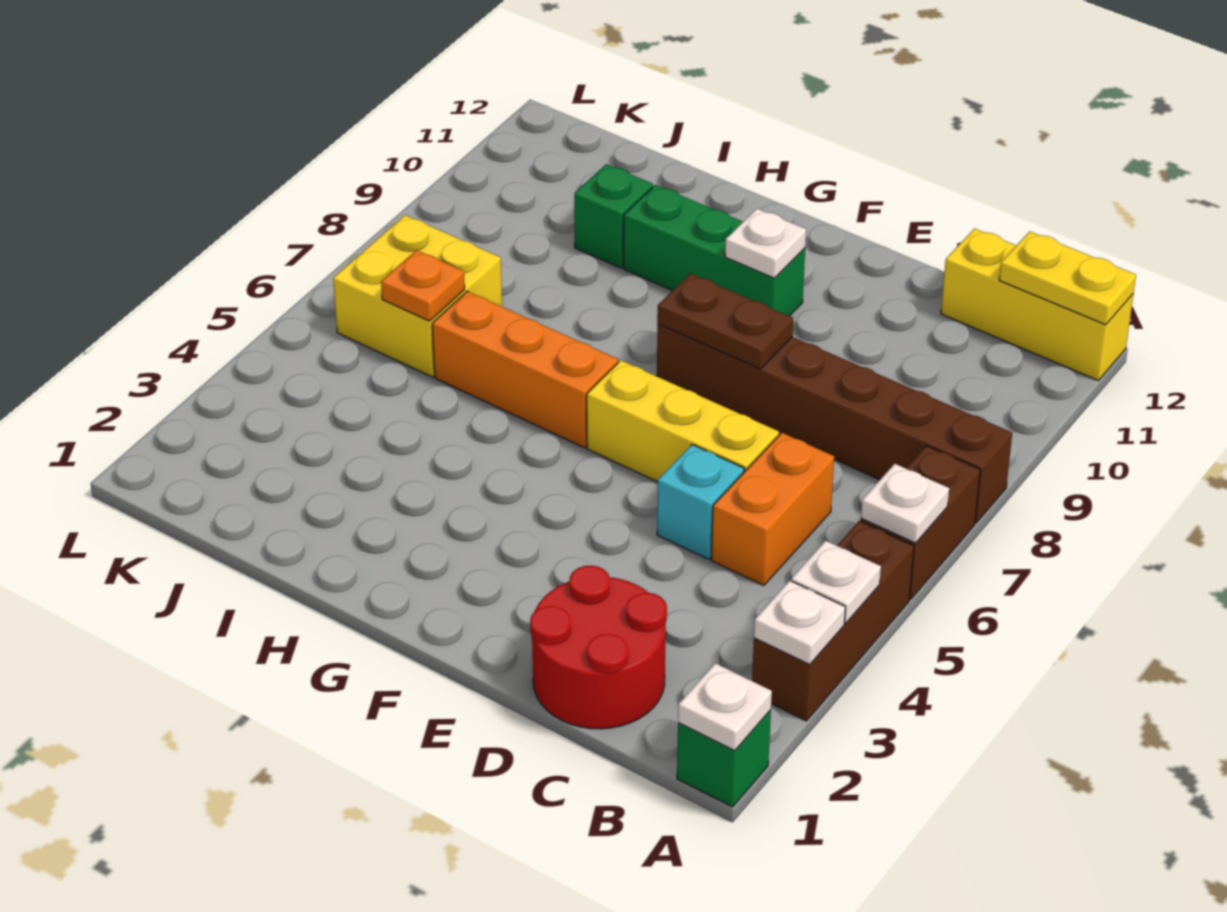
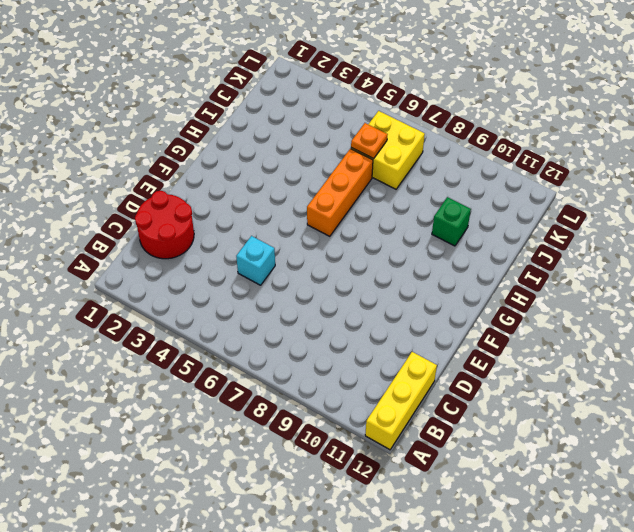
none -> green brick A1 level 1
none -> brown brick A3:A5 level 1
none -> brown brick A6:A7 level 1

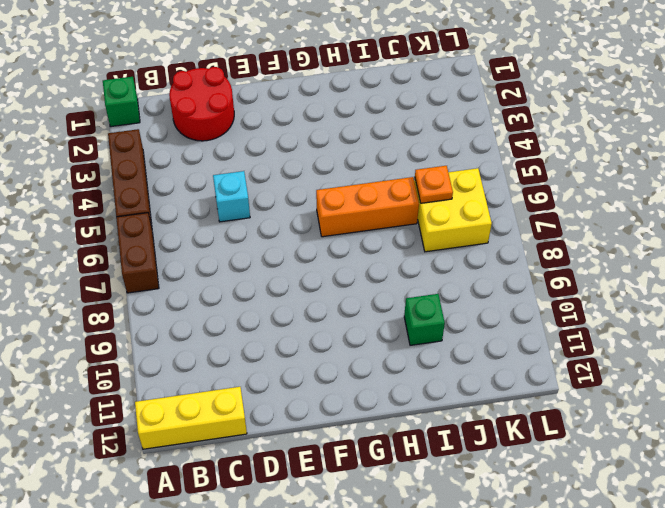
none -> brown brick A8:F8 level 1
none -> orange brick C5:C6 level 1
none -> yellow brick D6:F6 level 1

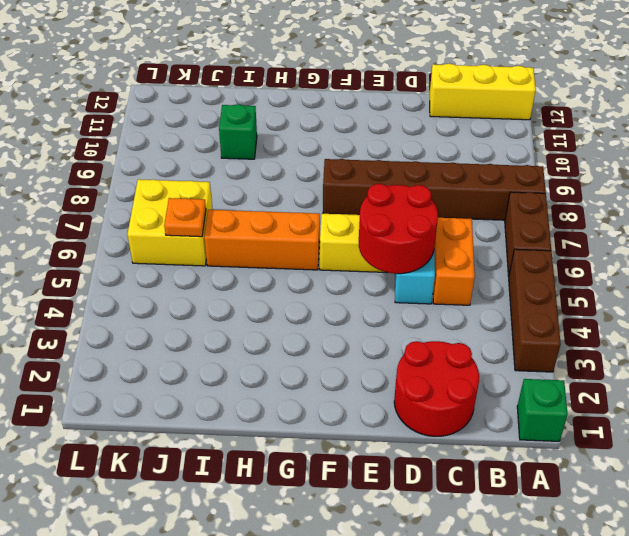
red round brick D5:E6 level 2 -> none
none -> green brick F10:H10 level 1
none -> white plate A1 level 2
none -> white plate A3 level 2

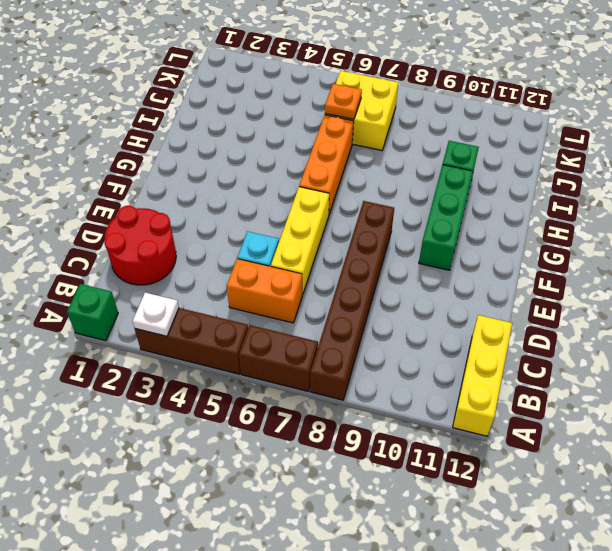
none -> white plate A1 level 2
none -> white plate A4 level 2
none -> white plate A6 level 2

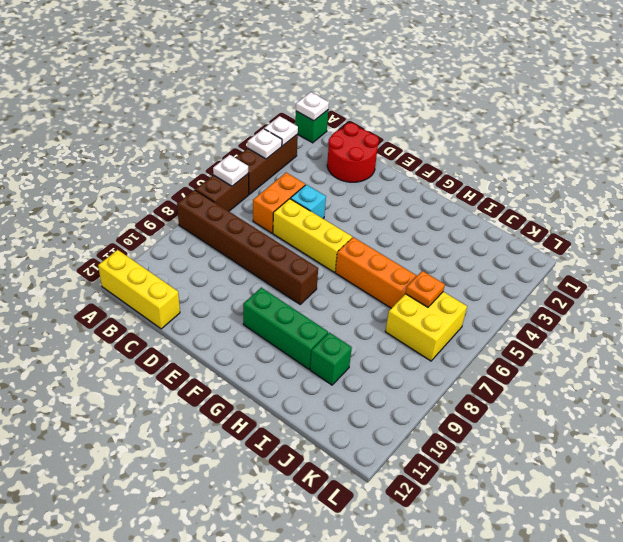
none -> yellow plate A12:B12 level 2
none -> brown plate E8:F8 level 2
none -> white plate F10 level 2

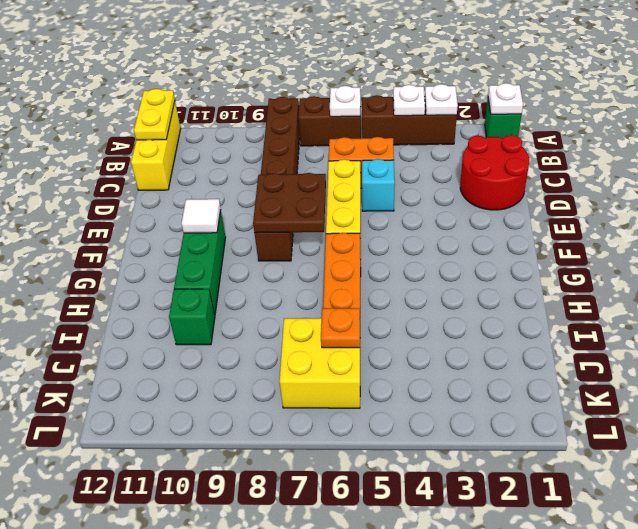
brown plate E7:F8 level 2 -> brown plate E8:F8 level 2
white tile F10 level 2 -> white plate F10 level 2

